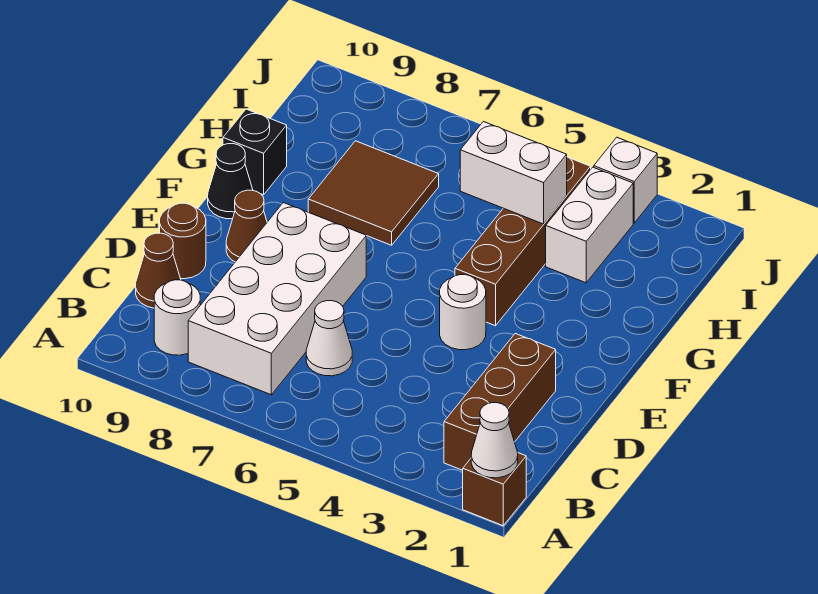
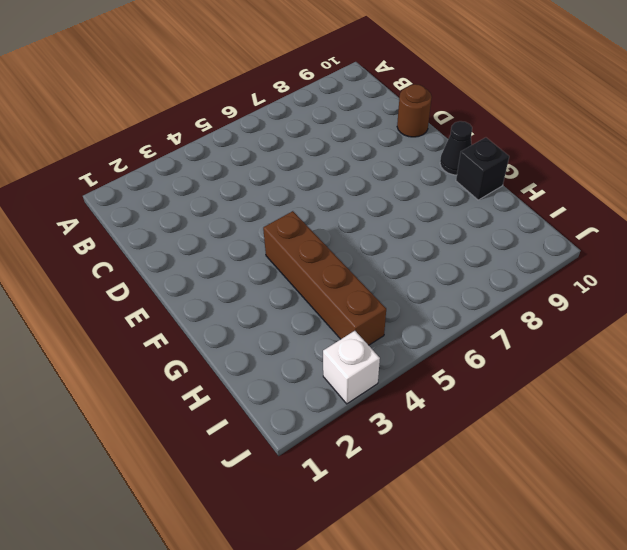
none -> brown brick A1 level 1
none -> brown brick B2:D2 level 1
none -> white brick B7:E8 level 1

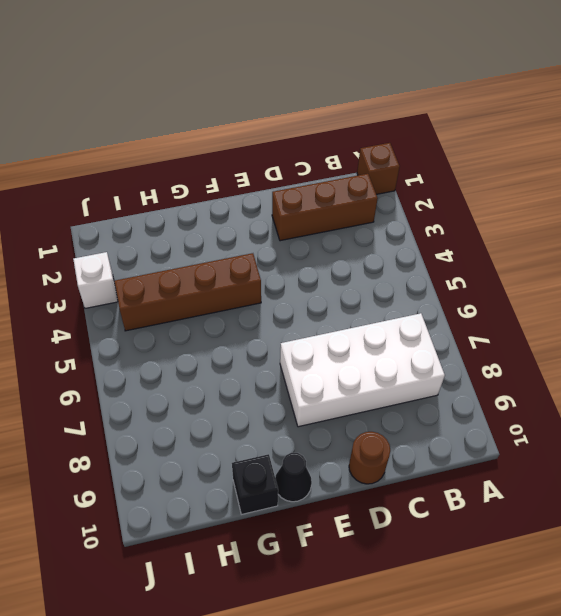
none -> white round brick B9 level 1
none -> white cone C6 level 1
none -> brown cone C10 level 1

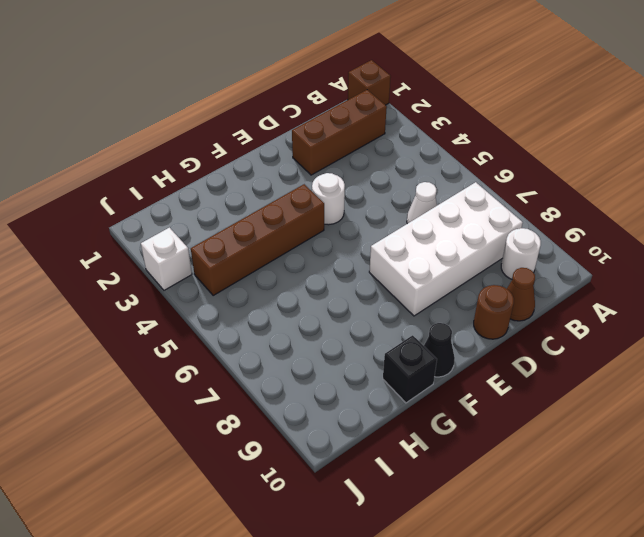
none -> brown cone E9 level 1
none -> brown tile G7:H8 level 1
none -> white brick H3:I3 level 1

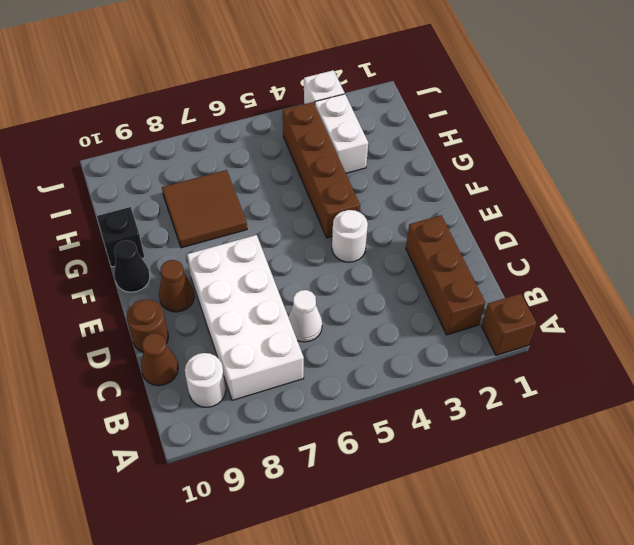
none -> white cone A1 level 2
none -> white brick H4:H5 level 2

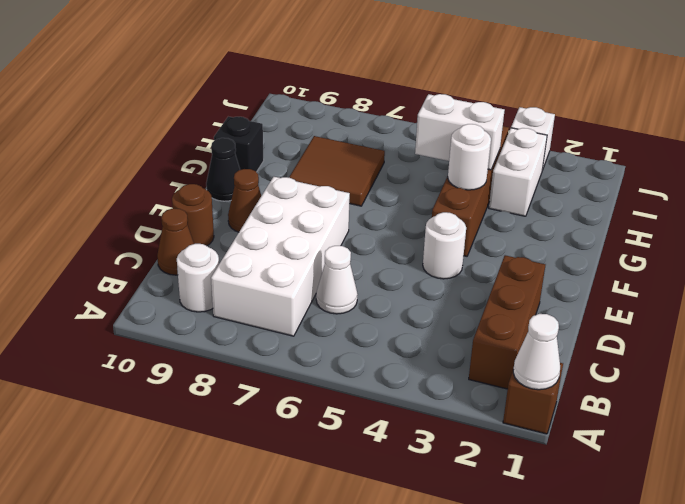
white round brick G4 level 2 -> none

